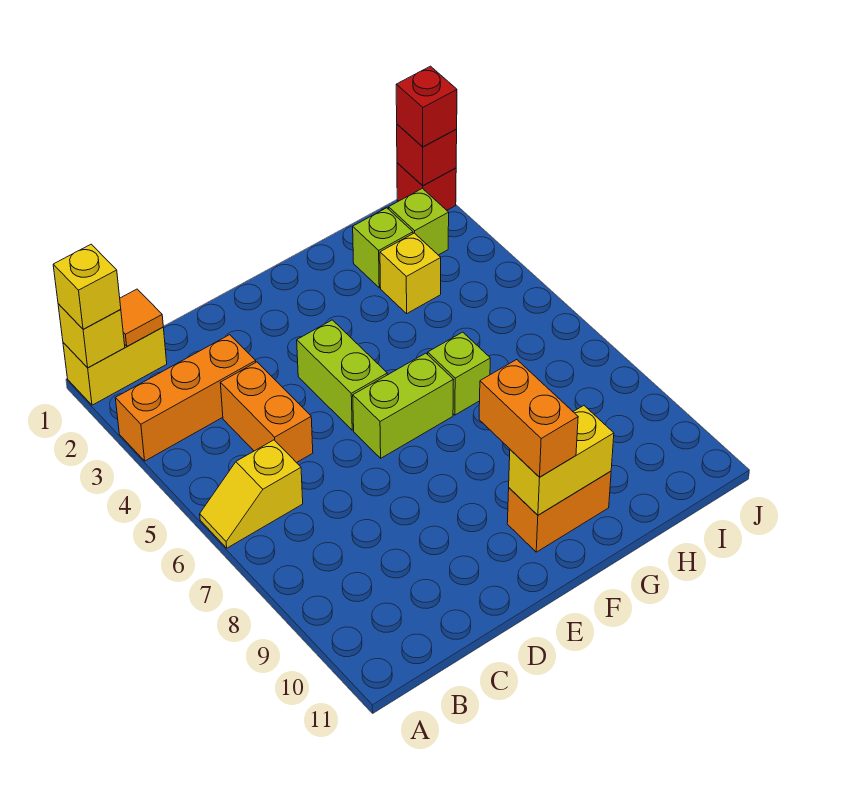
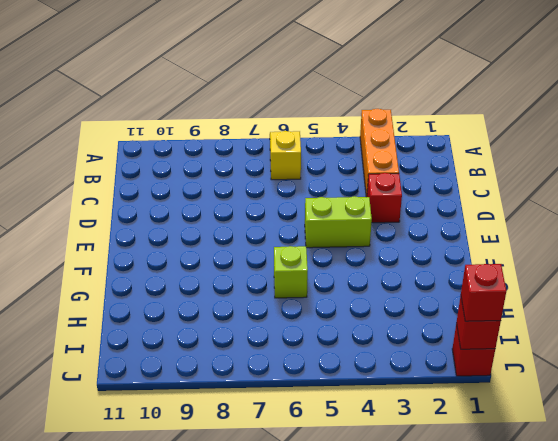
red brick D3 level 1 -> none
none -> yellow brick A1:B1 level 1
none -> orange brick C4:C5 level 1
none -> lime brick E6:F6 level 1

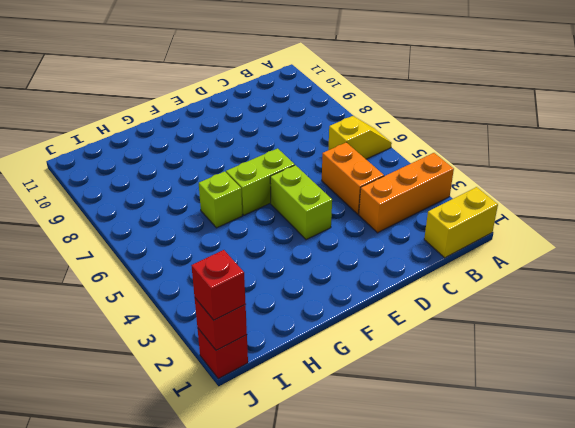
none -> orange brick F10:G10 level 1
none -> lime brick H2 level 1
none -> yellow brick H3 level 1

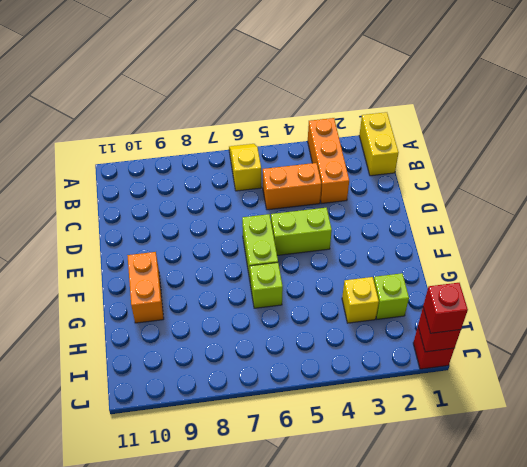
none -> lime brick I2 level 1
none -> yellow brick A1 level 2
none -> orange tile B1 level 2

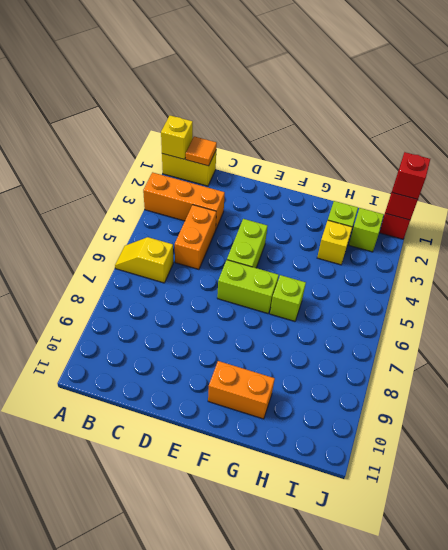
none -> yellow brick F10:G10 level 2
none -> yellow brick A1 level 3
none -> orange brick F9:F10 level 3

